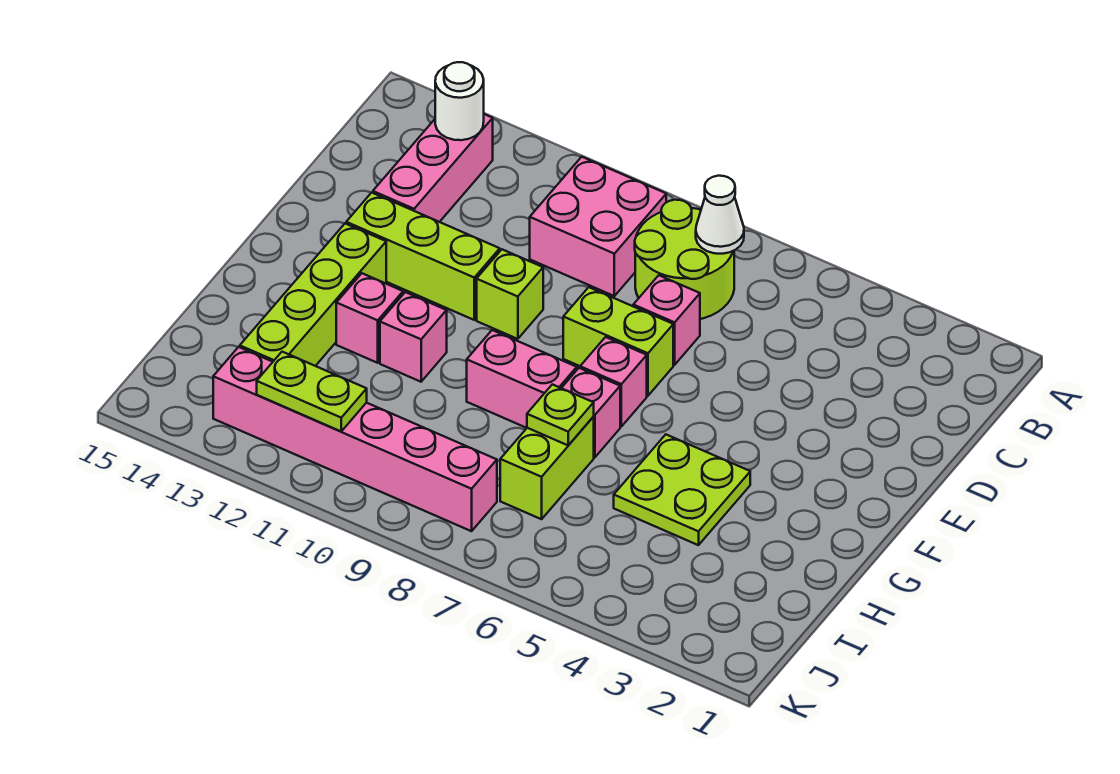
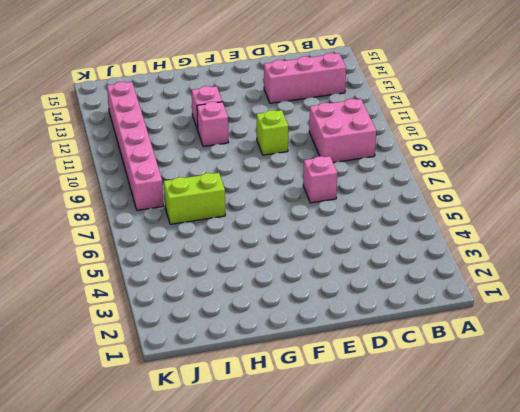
none -> lime round brick B7:C8 level 1
none -> lime brick E7:E8 level 1
none -> lime brick E11:E13 level 1

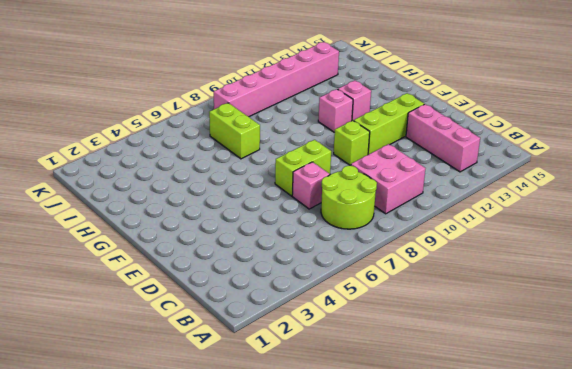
none -> pink brick F7 level 1
none -> lime brick F13:I13 level 1
none -> lime plate G4:H5 level 1

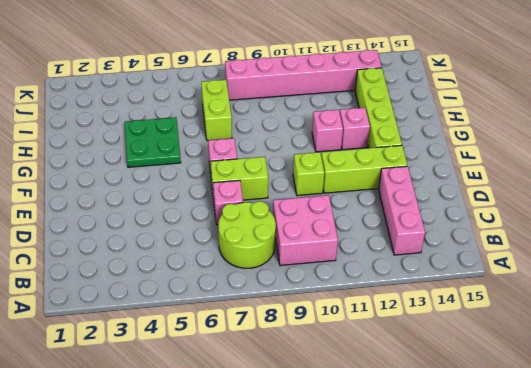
green plate G4:H5 level 1 -> lime plate G4:H5 level 1
none -> pink brick G7 level 1
none -> pink brick G8:G9 level 1
none -> white cone B7 level 2

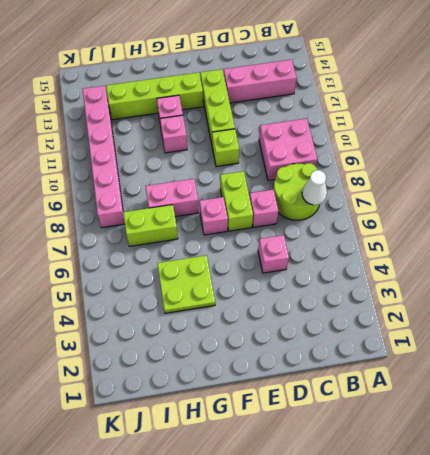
pink brick D5 level 1 -> pink brick G7 level 1
pink brick G8:H8 level 1 -> pink brick G8:G9 level 1
none -> white round brick B13 level 2
none -> lime plate H7 level 2
none -> lime plate J11:J12 level 2

